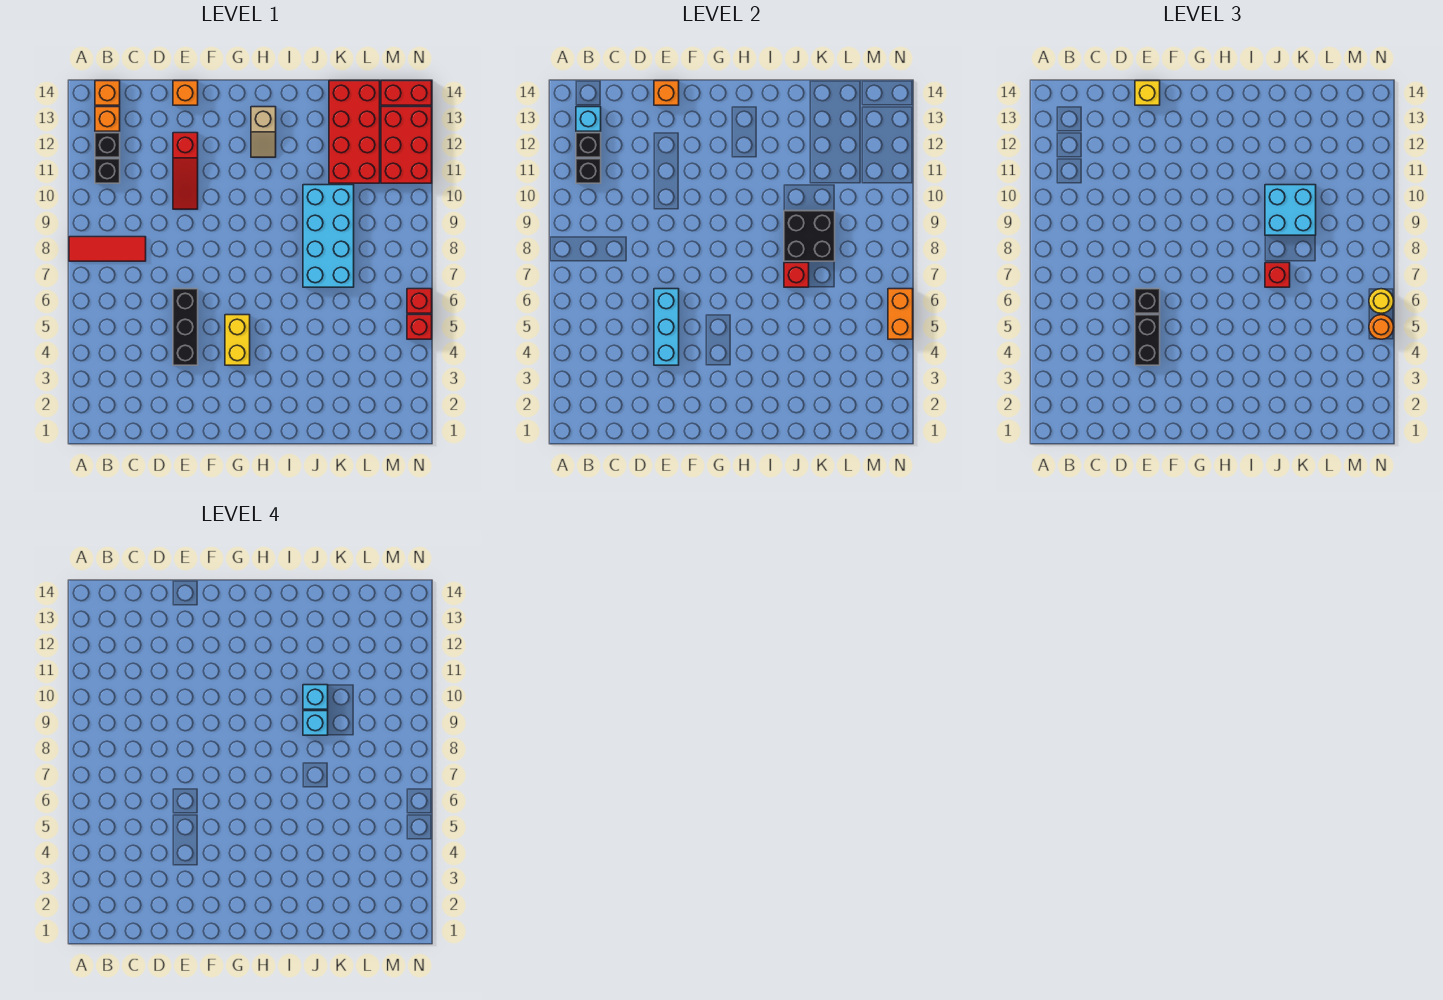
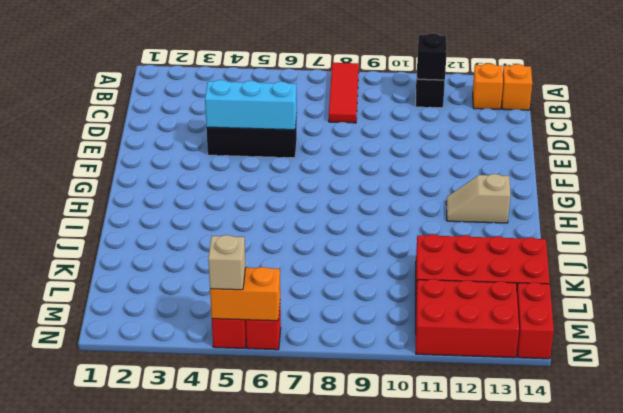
tan brick N5 level 3 -> orange round brick N5 level 3
none -> black brick B12 level 1
none -> red slope E10:E12 level 1 top 12
none -> orange brick E14 level 1
none -> yellow brick G4:G5 level 1

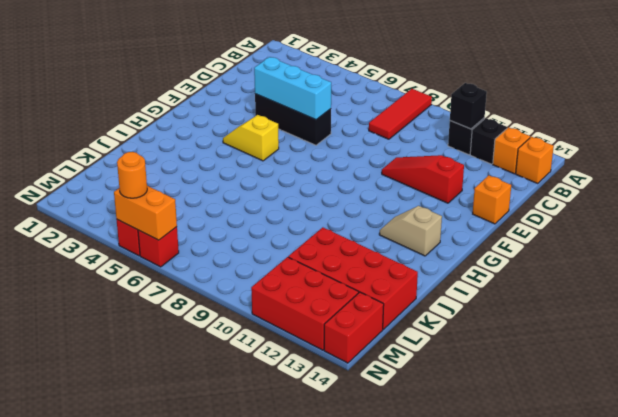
yellow slope G4:G5 level 1 top 5 -> yellow brick G4:G5 level 1
none -> cyan brick J7:K10 level 1
none -> black brick B12 level 2
none -> cyan brick B13 level 2
none -> orange brick E14 level 2

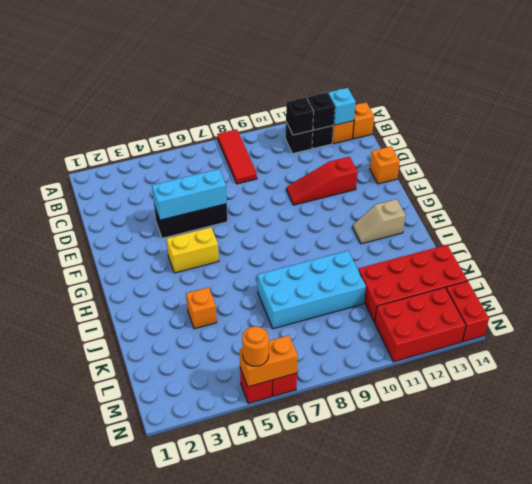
orange brick J4 level 1 -> orange brick E14 level 2
none -> red brick J7 level 2
none -> black brick J8:K9 level 2
none -> black brick E4:E5 level 3
none -> black brick E6 level 3

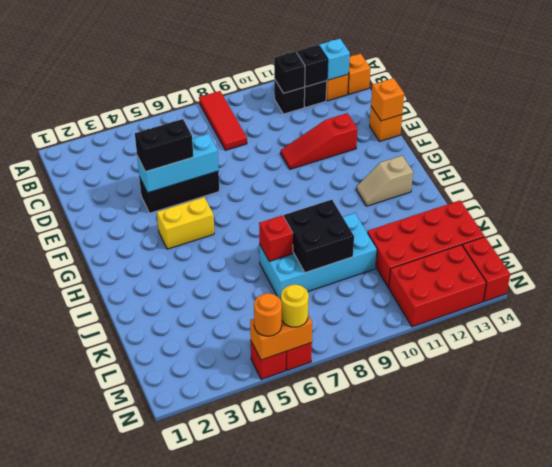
none -> black brick E6 level 3
none -> yellow brick E14 level 3
none -> red brick J7 level 3
none -> cyan brick J9:K10 level 3

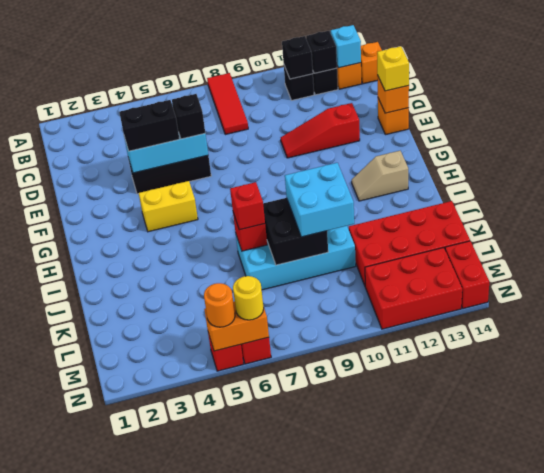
none -> cyan brick J9 level 4
none -> cyan brick J10 level 4

